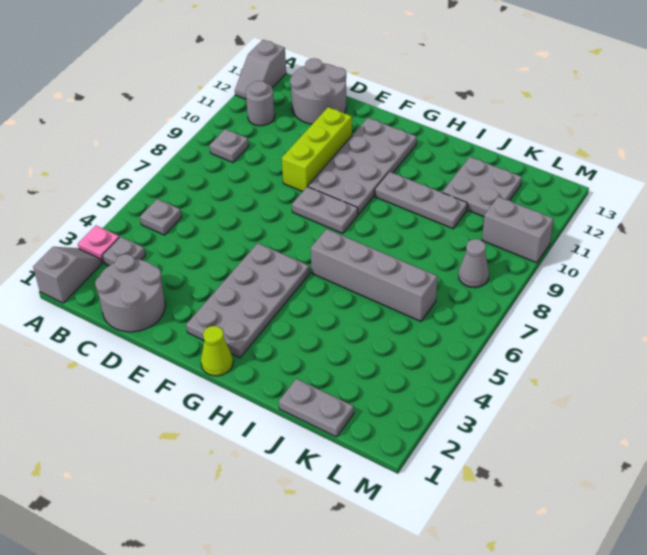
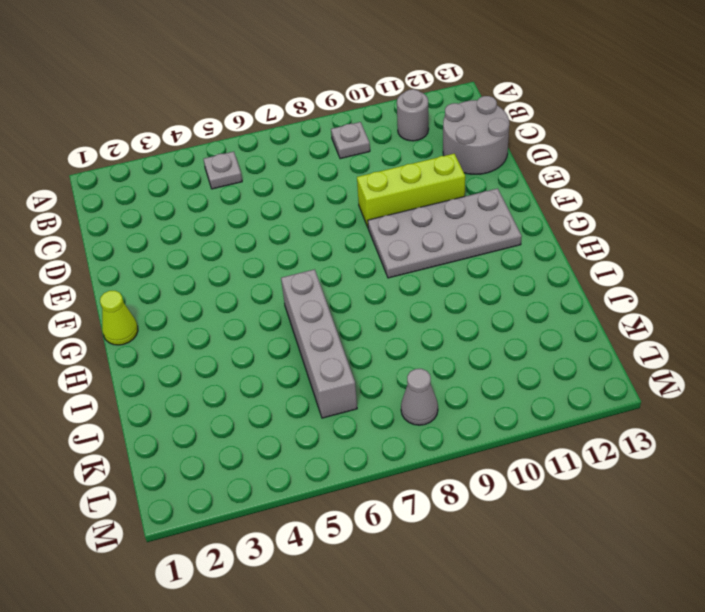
none -> grey slope A1:A2 level 1 top 1
none -> pink plate A3 level 1
none -> grey slope A12:A13 level 1 top 13

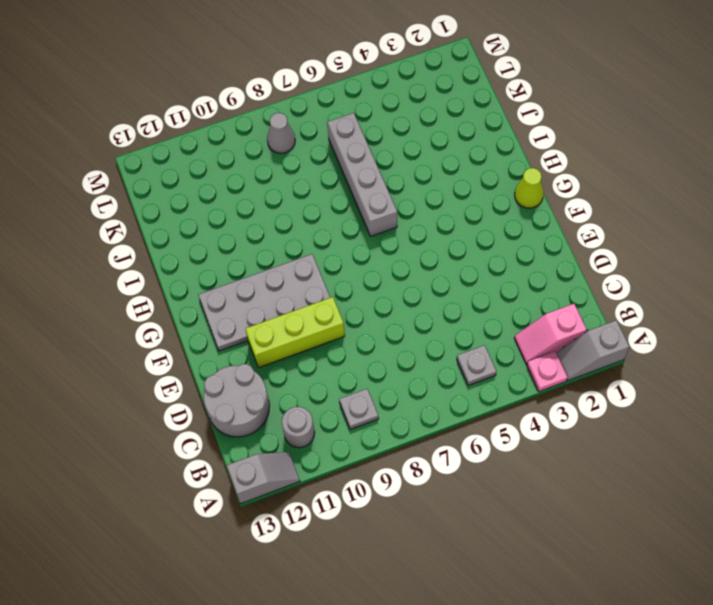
pink slope B2:B3 level 1 top 2 -> grey plate B3 level 1
none -> grey round brick C1:D2 level 1
none -> grey plate F2:G5 level 1
none -> grey plate F8:G8 level 1

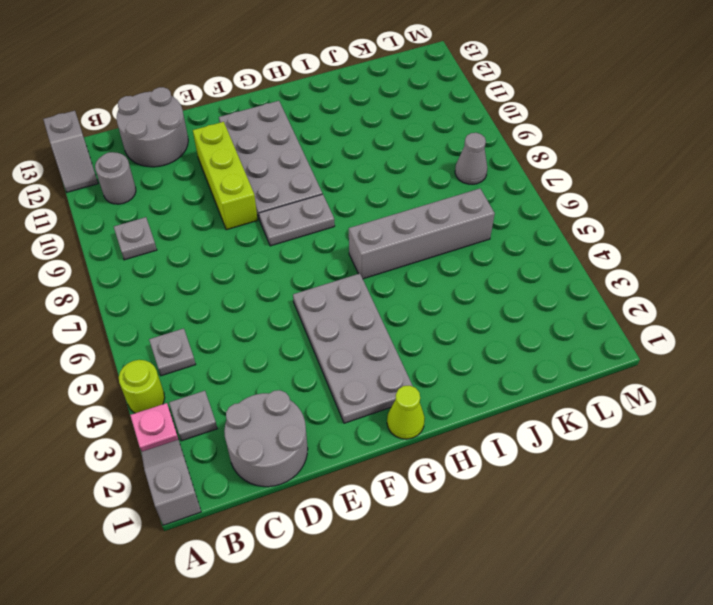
lime round brick A4 level 1 -> none
none -> grey plate H10:J10 level 1
none -> grey plate J1:K1 level 1
none -> grey plate J11:K12 level 1

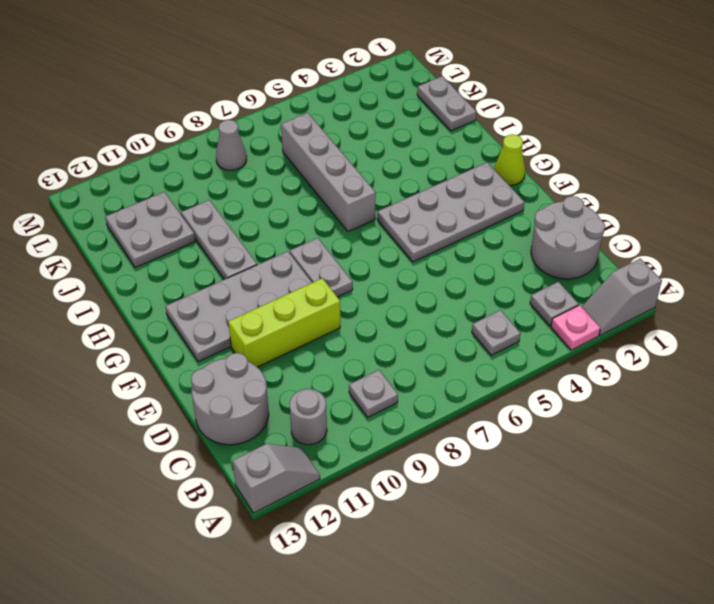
none -> grey brick L10:M10 level 1

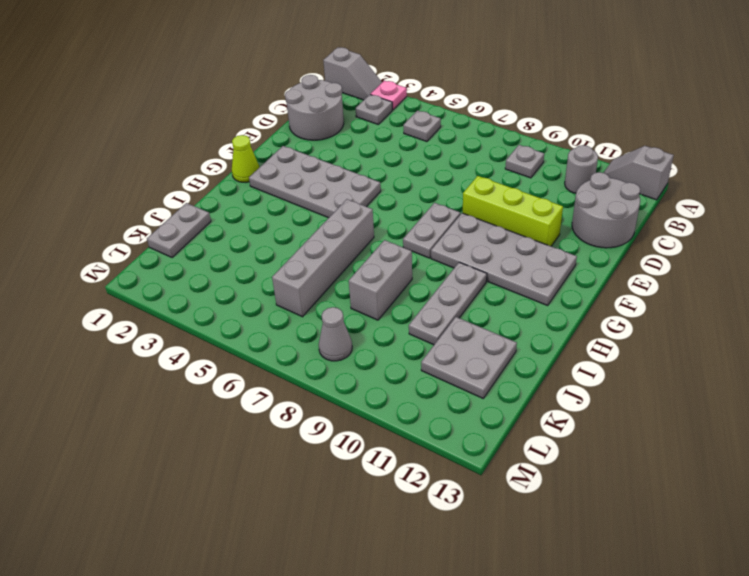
grey brick I8:J8 level 1 -> grey brick L10:M10 level 1

